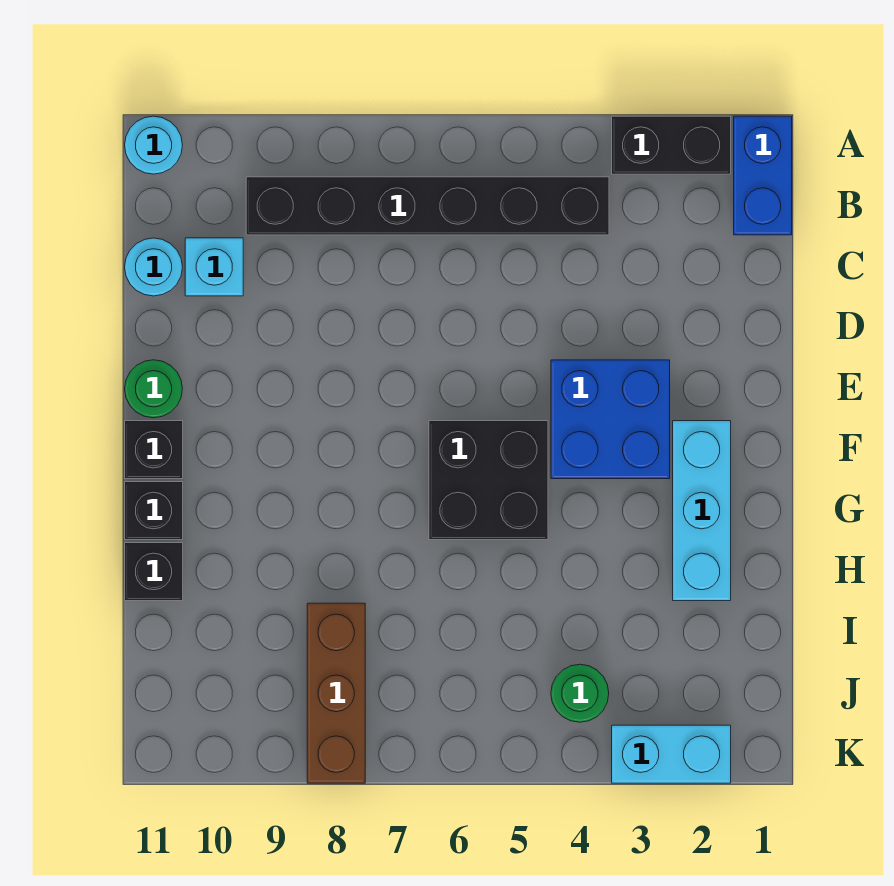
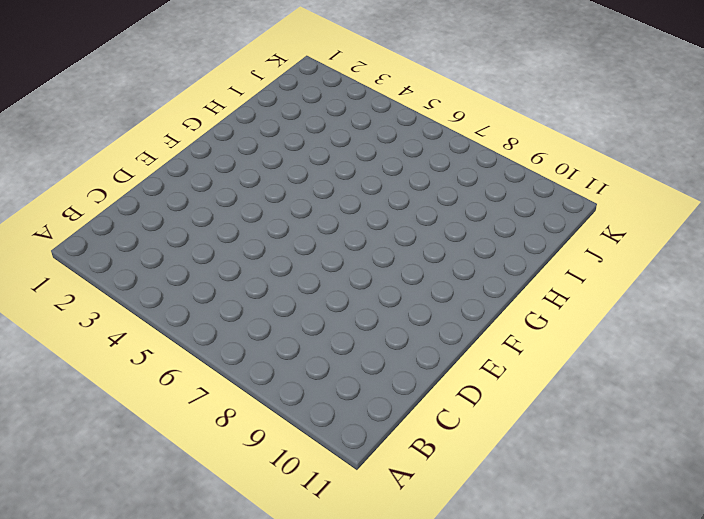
none -> blue brick A1:B1 level 1
none -> black brick A2:A3 level 1
none -> cyan round brick A11 level 1

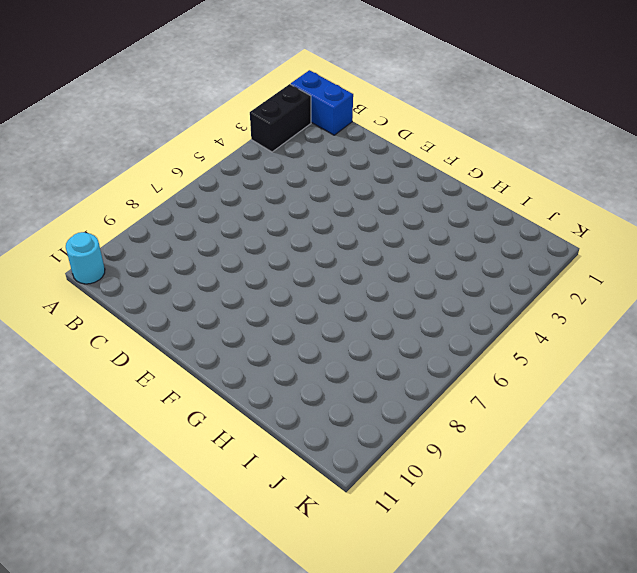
none -> black brick B4:B9 level 1
none -> cyan brick C10 level 1
none -> cyan round brick C11 level 1

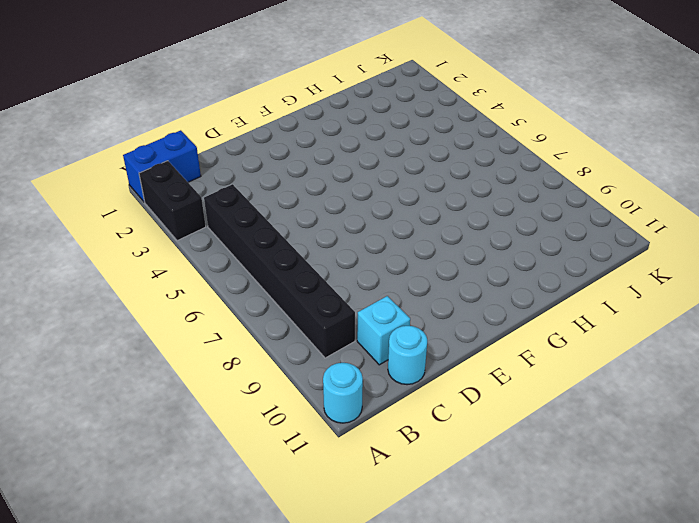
none -> blue brick E3:F4 level 1
none -> green round brick E11 level 1
none -> cyan brick F2:H2 level 1

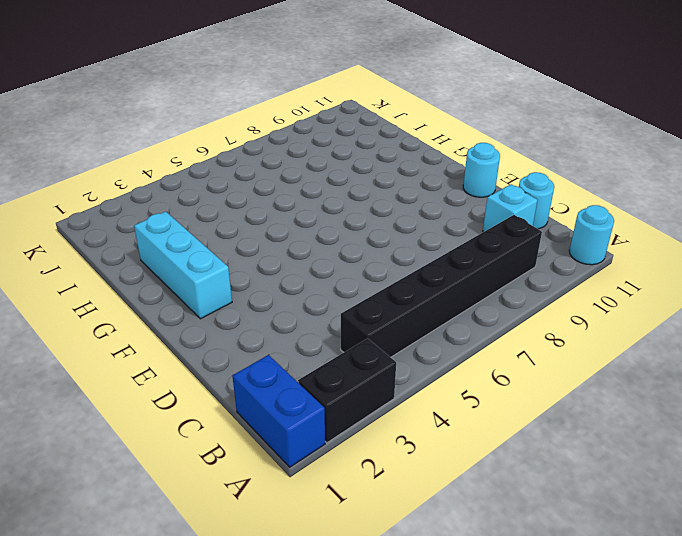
cyan round brick E11 level 1 -> green round brick E11 level 1
none -> blue brick E3:F4 level 1
none -> black brick F5:G6 level 1
none -> black brick F11 level 1

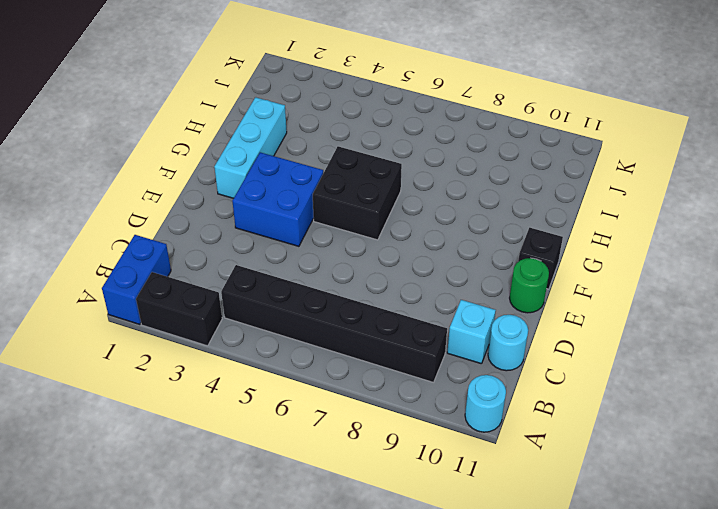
none -> black brick G11 level 1
none -> black brick H11 level 1
none -> brown brick I8:K8 level 1

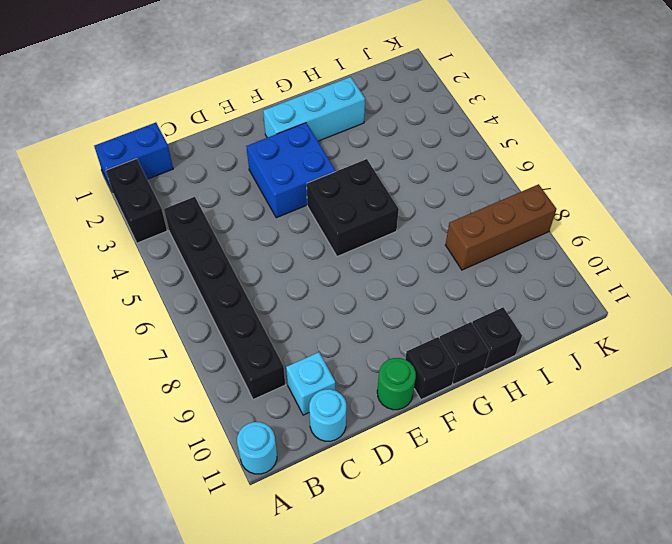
none -> green round brick J4 level 1
none -> cyan brick K2:K3 level 1

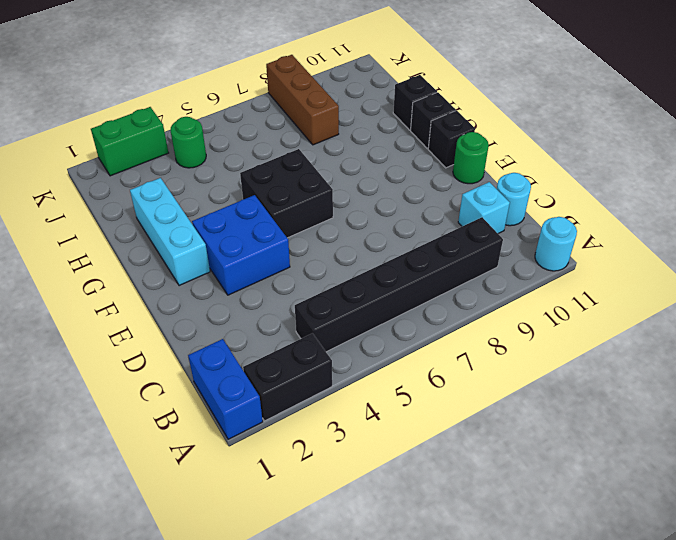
green brick K2:K3 level 1 -> cyan brick K2:K3 level 1

